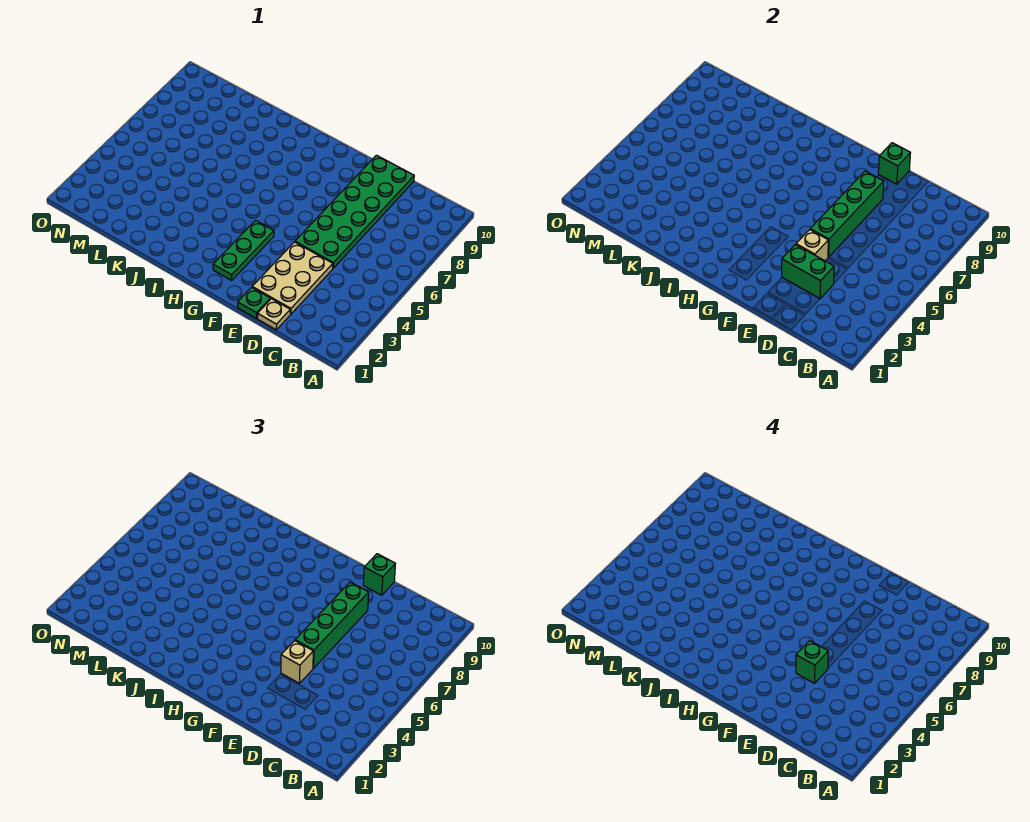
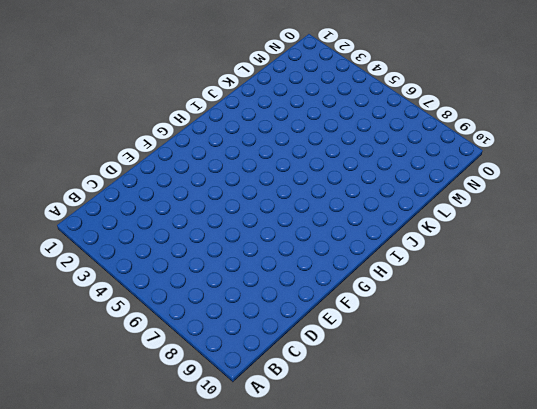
none -> tan plate D1 level 1
none -> tan plate D2:E4 level 1
none -> green plate D5:E10 level 1

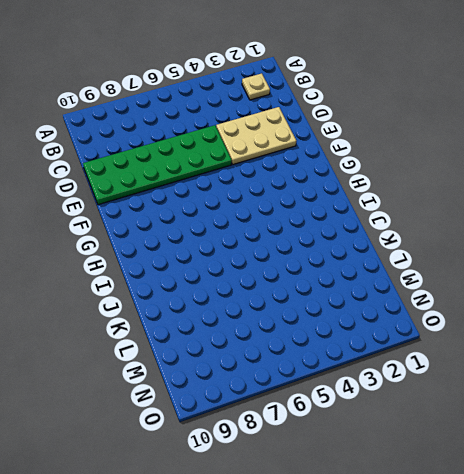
tan plate B2 level 1 -> tan plate D1 level 1
none -> green plate E1 level 1
none -> green plate G2:G4 level 1
none -> green brick D3:E3 level 2

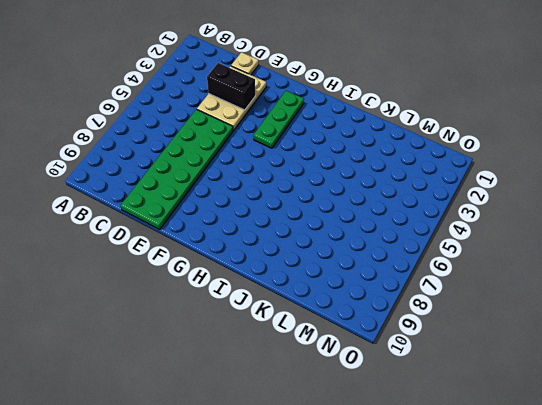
black brick D3:E3 level 2 -> green brick D3:E3 level 2
none -> green plate E1 level 1
none -> tan brick E4 level 2
none -> green brick E5:E8 level 2

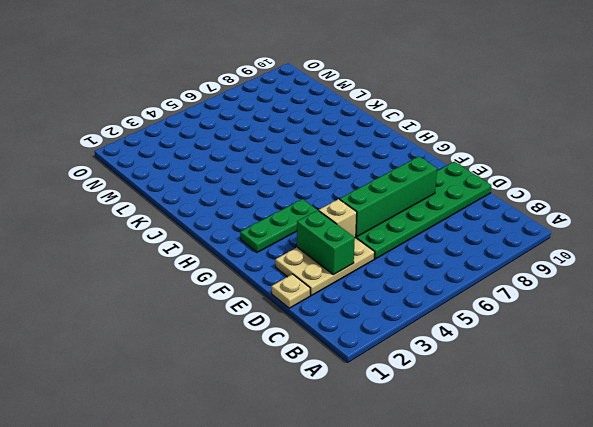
none -> green plate E1 level 1
none -> green brick E10 level 2
none -> tan brick E4 level 3

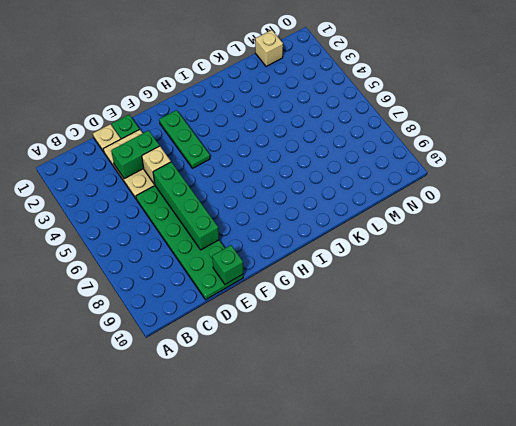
tan brick M1 level 1 -> tan brick E4 level 3
none -> green brick E5:E8 level 3
none -> green brick E10 level 3
none -> green brick E4 level 4

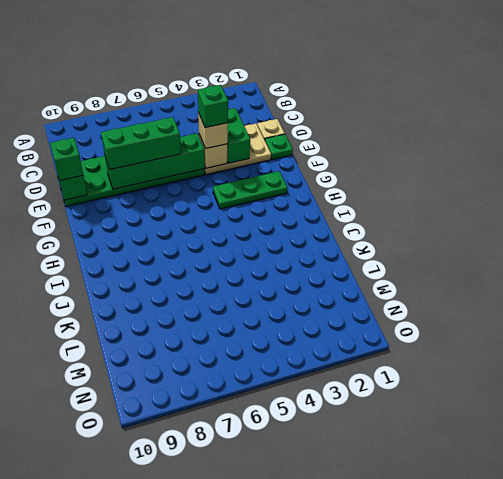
green brick E6:E8 level 3 -> green brick E5:E8 level 3

